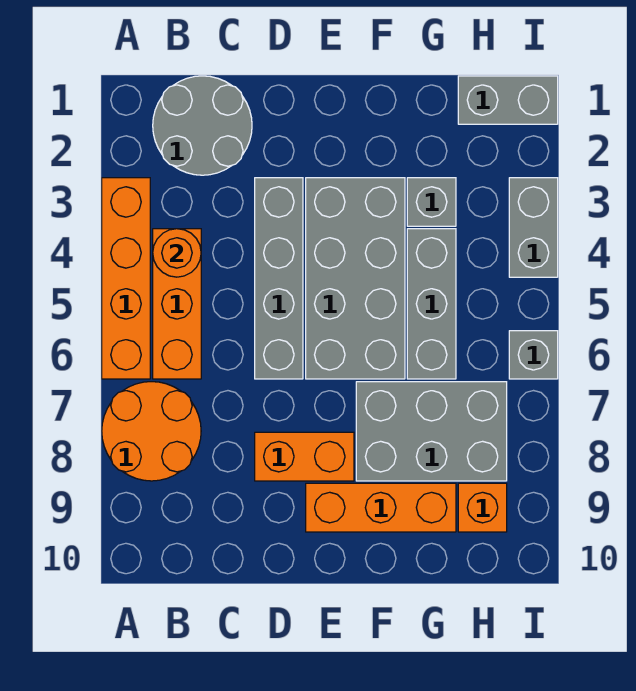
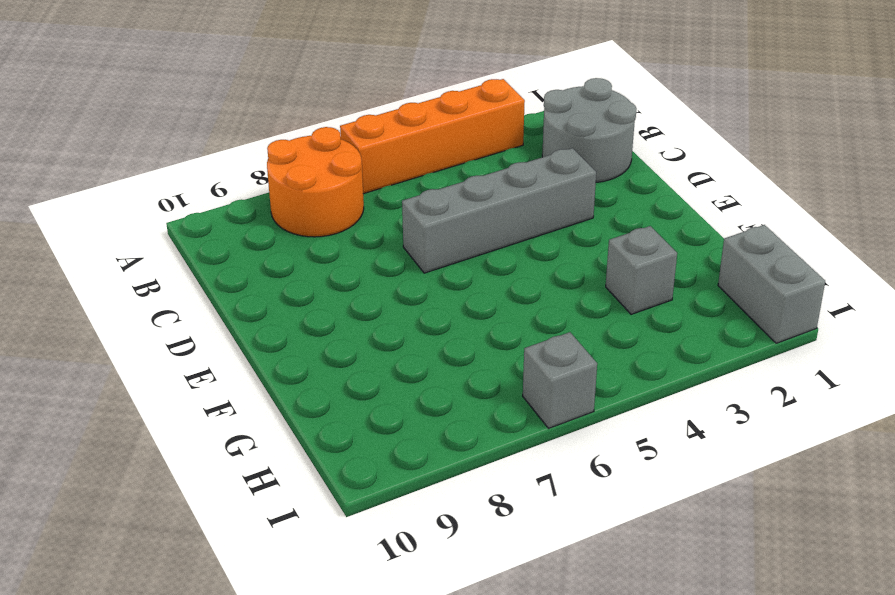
none -> orange brick B4:B6 level 1
none -> orange brick D8:E8 level 1
none -> grey brick E3:F6 level 1

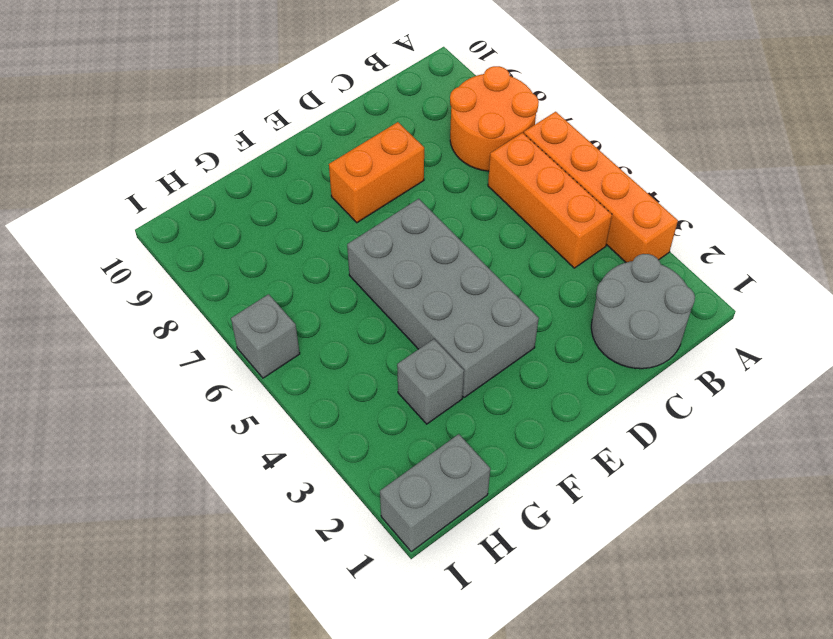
none -> grey brick D3:D6 level 1
none -> orange brick E9:G9 level 1
none -> grey brick F7:H8 level 1

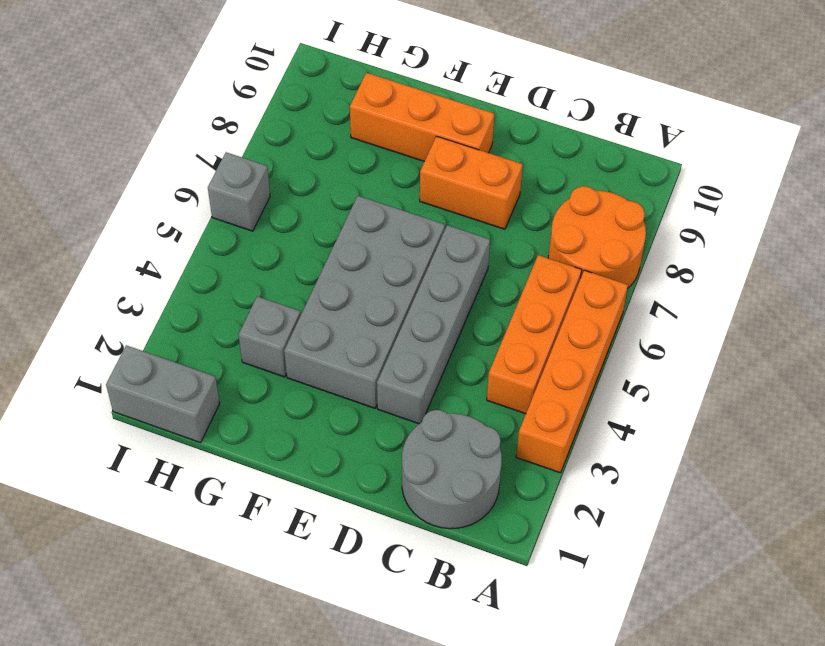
none -> grey brick F7:H8 level 1
none -> grey brick G4:G6 level 1
none -> orange brick H9 level 1

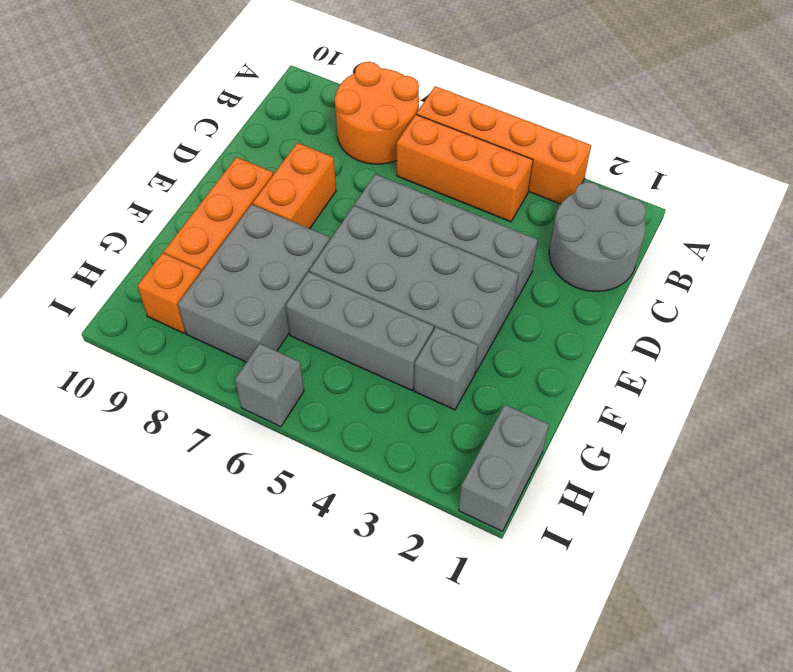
none -> grey brick I3:I4 level 1
none -> orange round brick B4 level 2

